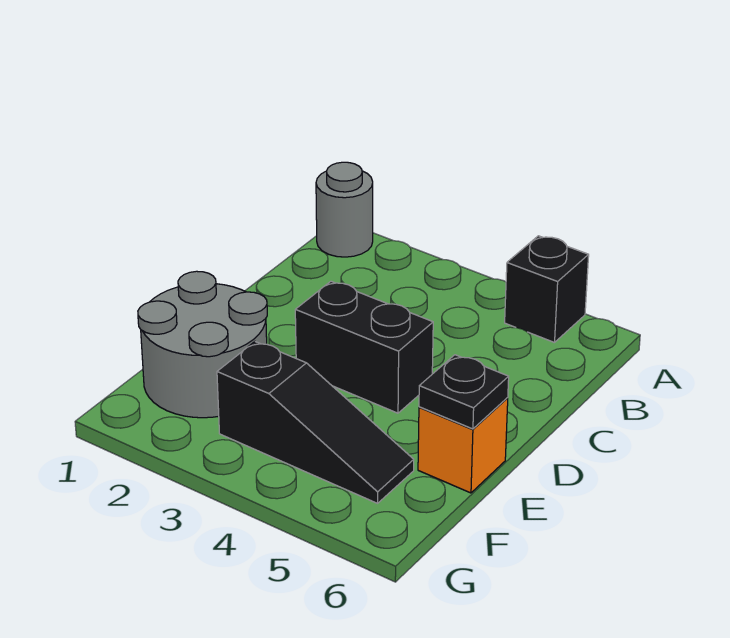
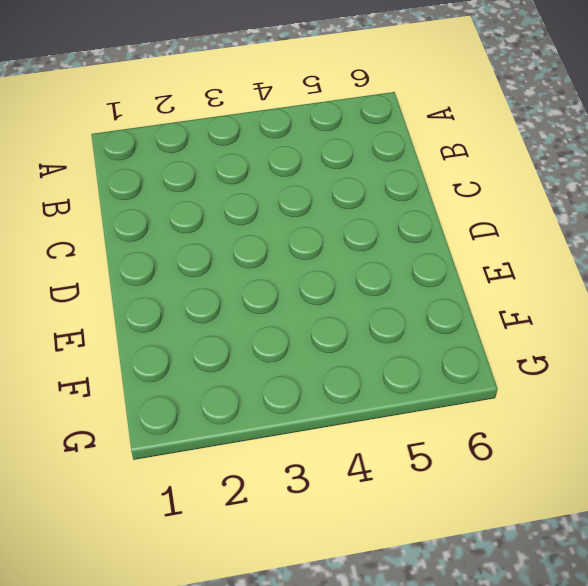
none -> grey round brick A1 level 1
none -> black brick A5 level 1

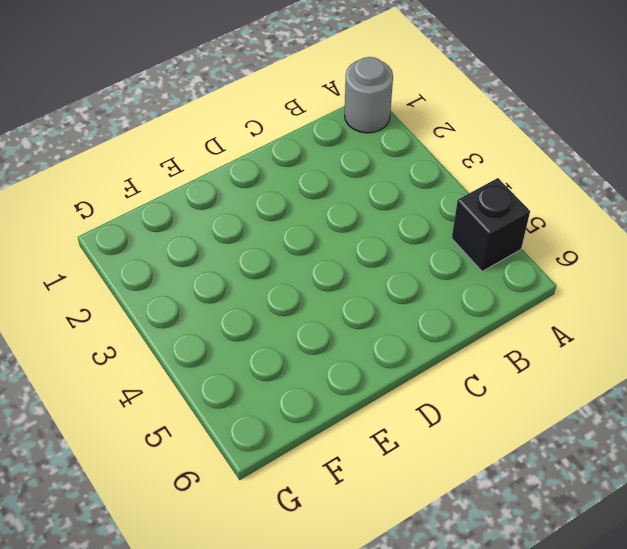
none -> black brick D3:D4 level 1
none -> grey round brick E1:F2 level 1

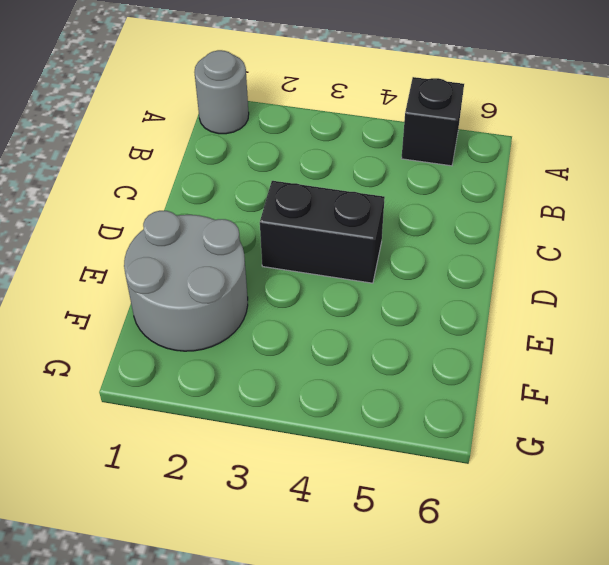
none -> orange brick E6 level 1
none -> black slope F3:F5 level 1 top 3

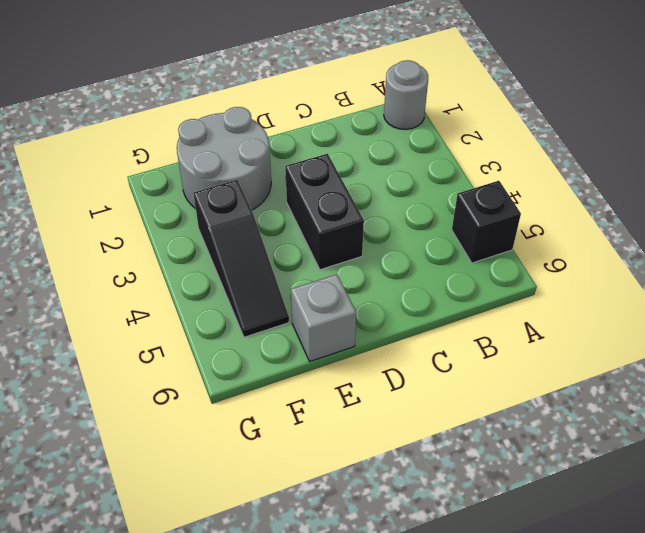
grey brick E6 level 1 -> orange brick E6 level 1
none -> black plate E6 level 2

